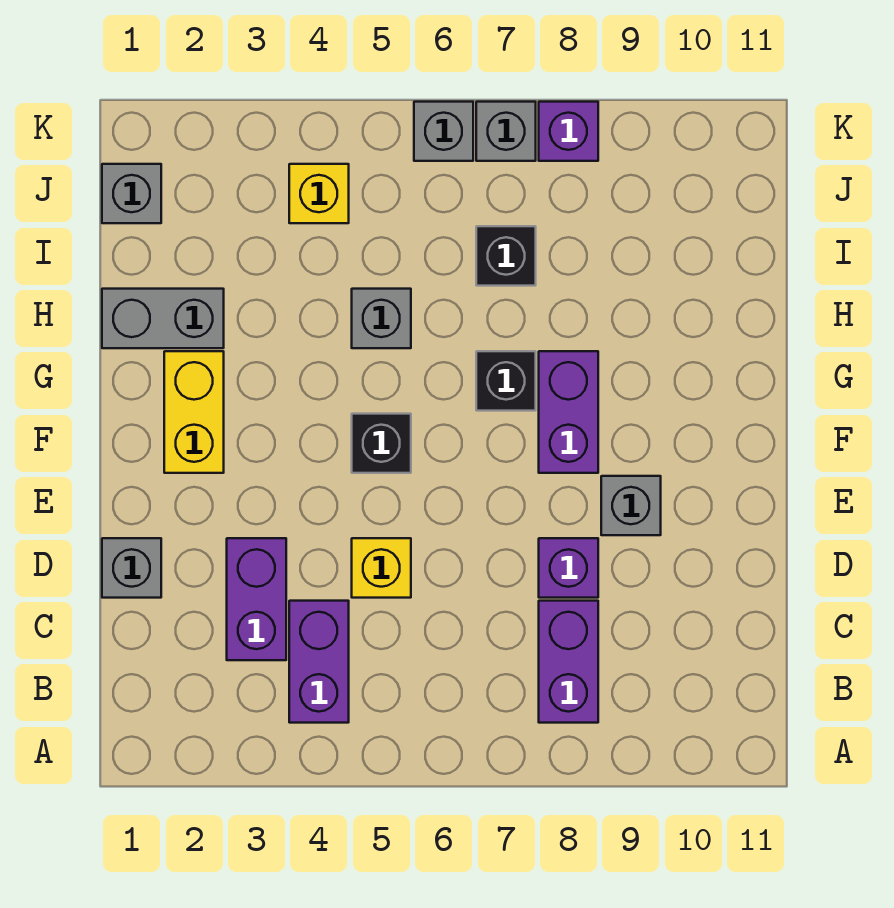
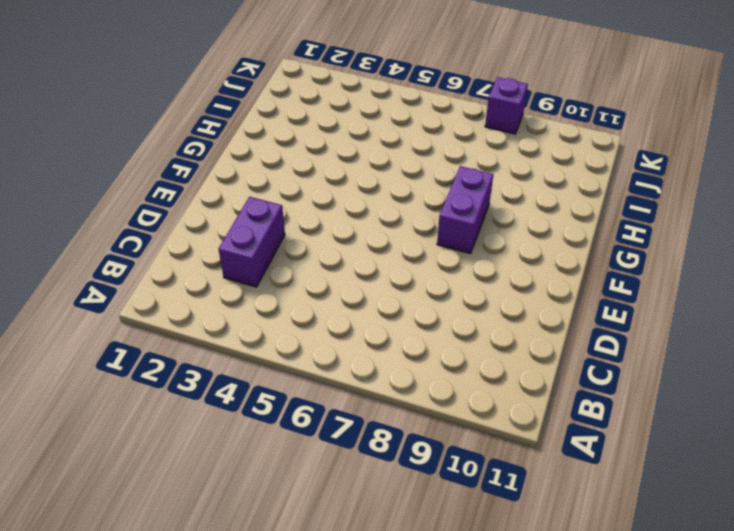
none -> purple brick B4:C4 level 1
none -> purple brick B8:C8 level 1
none -> grey brick D1 level 1

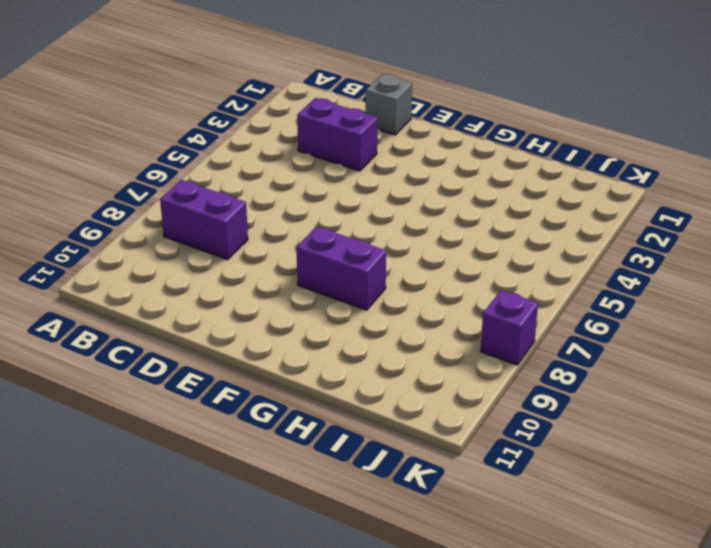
none -> purple brick B4:C4 level 1
none -> yellow brick D5 level 1
none -> purple brick D8 level 1

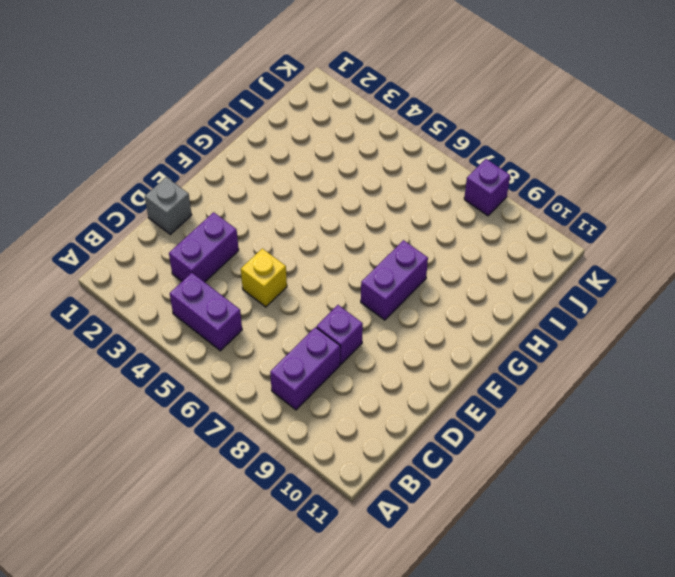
purple brick B4:B5 level 1 -> purple brick B4:C4 level 1
none -> grey brick E9 level 1
none -> yellow brick F2:G2 level 1
none -> black brick F5 level 1

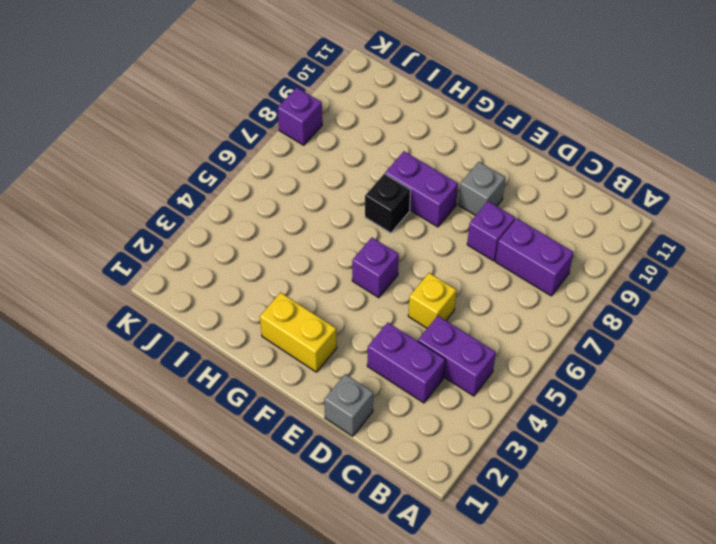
purple brick F5 level 1 -> black brick F5 level 1
none -> grey brick H1:H2 level 1
none -> grey brick H5 level 1
none -> black brick I7 level 1

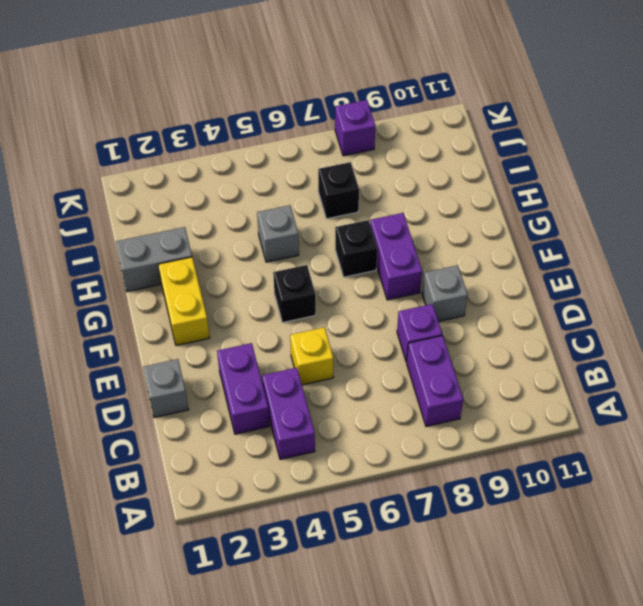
none -> grey brick J1 level 1
none -> yellow brick J4 level 1
none -> grey brick K6 level 1

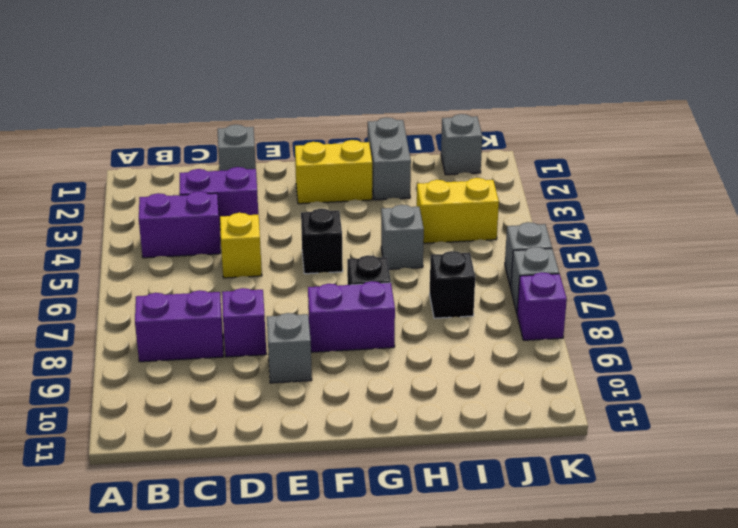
yellow brick I4:J4 level 1 -> yellow brick J4 level 1

